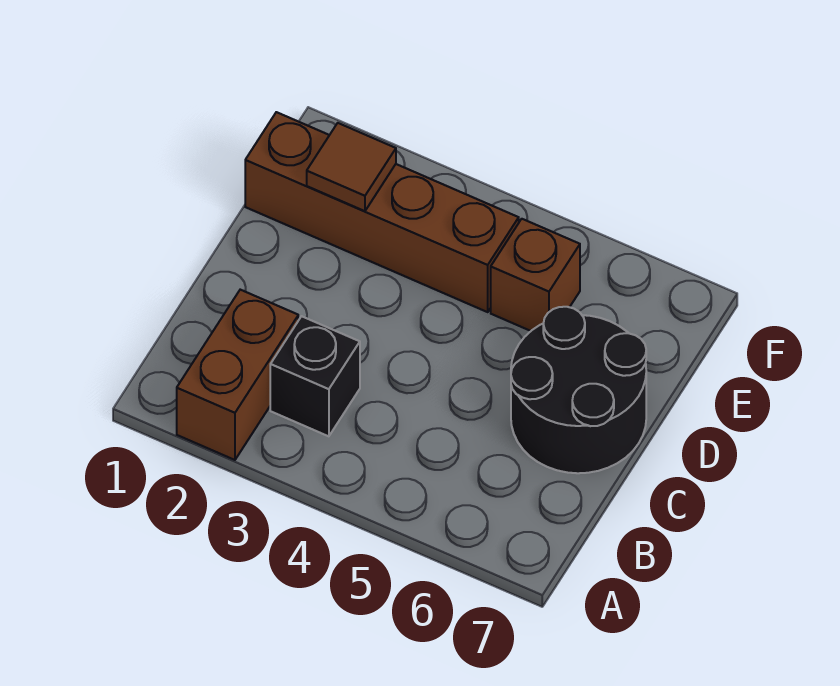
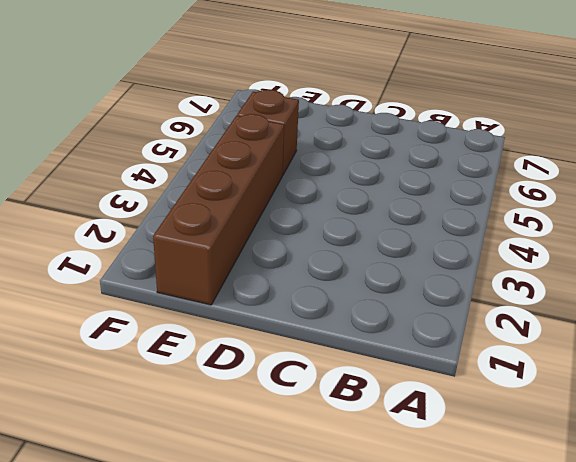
none -> brown brick A2:B2 level 1
none -> black brick B3 level 1

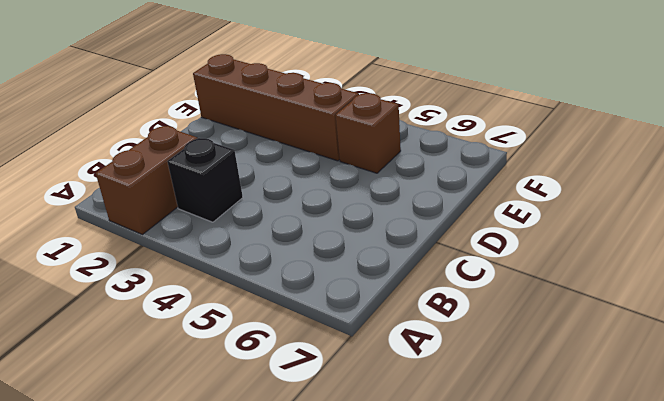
none -> black round brick C6:D7 level 1
none -> brown tile E2 level 2

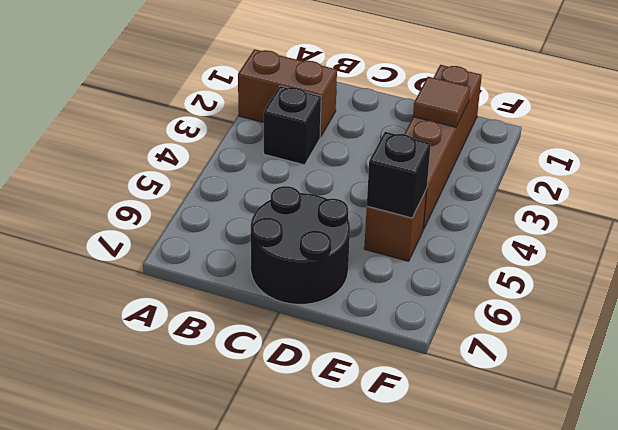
black brick E5 level 2 -> none

